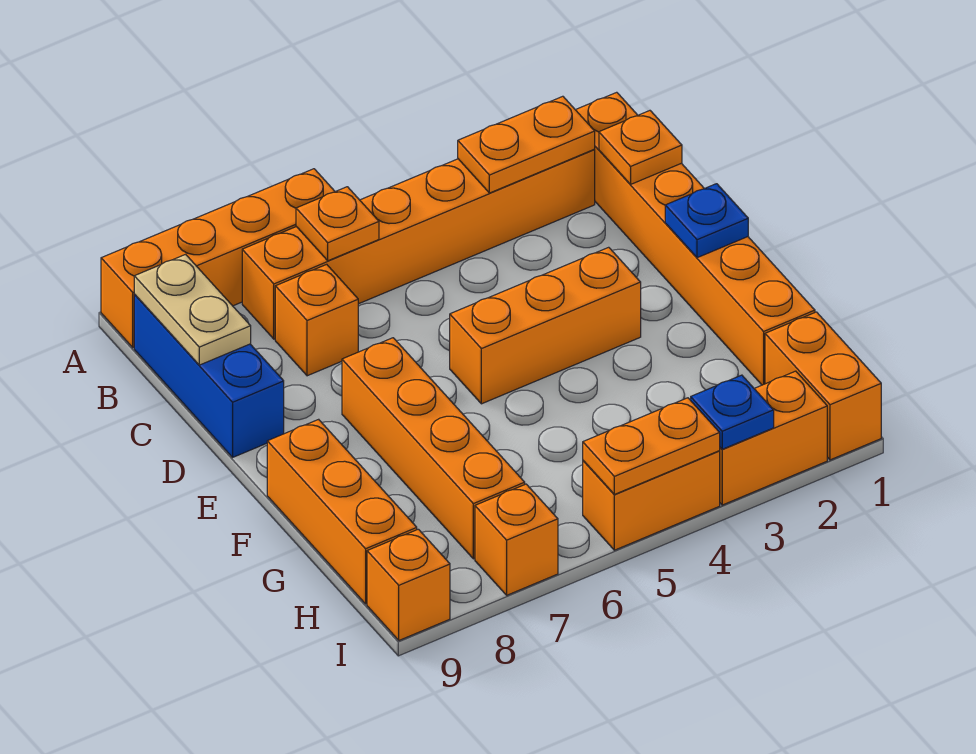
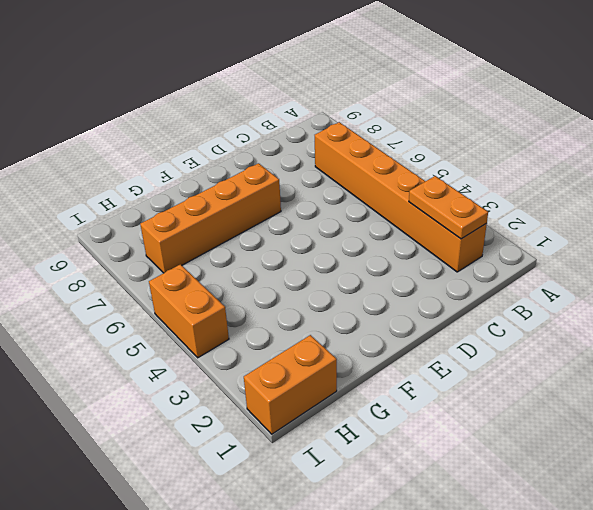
none -> orange brick A6:A9 level 1
none -> orange brick B1:G1 level 1
none -> blue brick B9:D9 level 1

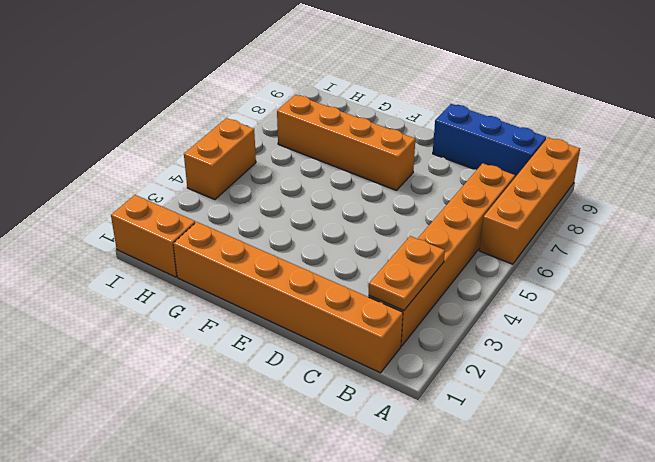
none -> orange brick C7 level 1
none -> orange brick E3:E5 level 1
none -> orange brick F9:H9 level 1

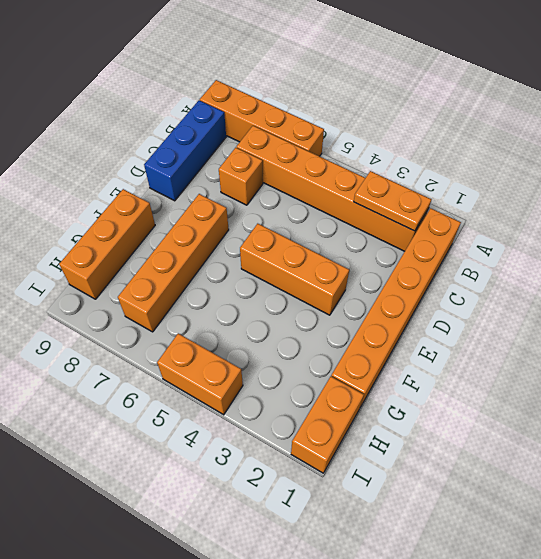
none -> orange brick I2:I3 level 1
none -> orange brick I7 level 1
none -> orange brick I9 level 1

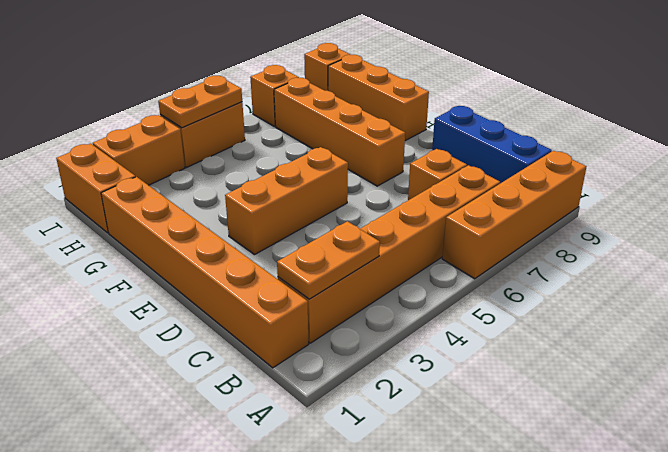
none -> orange plate B6 level 2
none -> tan plate B9:C9 level 2
none -> orange plate C1 level 2

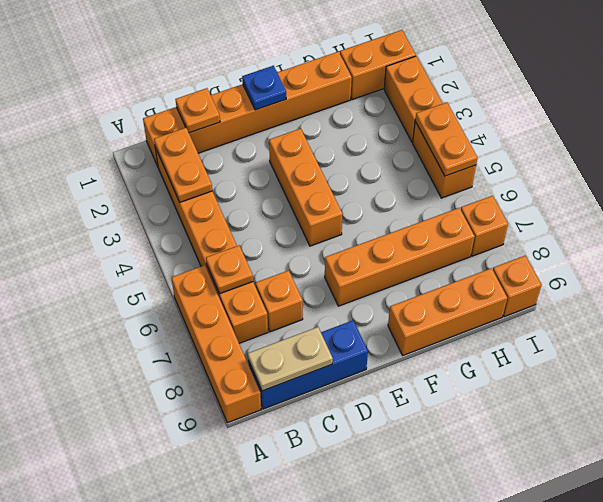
none -> blue plate I3 level 2

